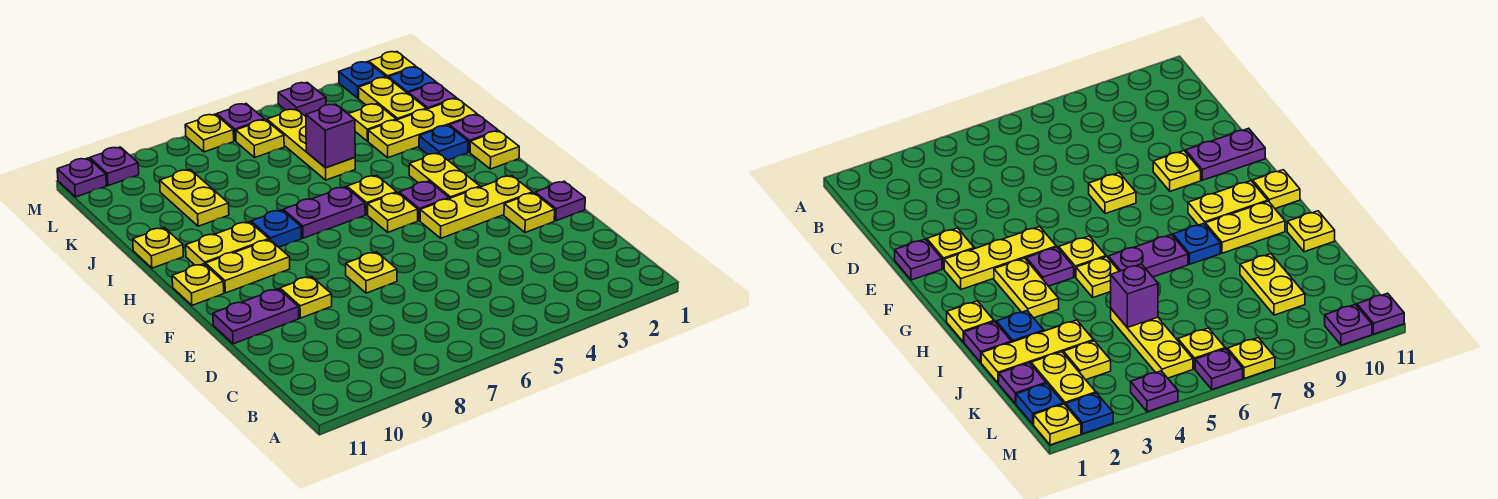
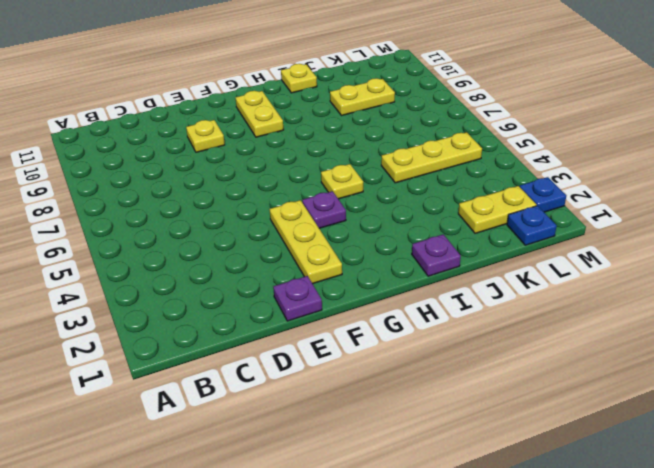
none -> yellow plate E2 level 1
none -> yellow plate E7 level 1
none -> purple plate E10:E11 level 1
none -> yellow plate G3:H3 level 1

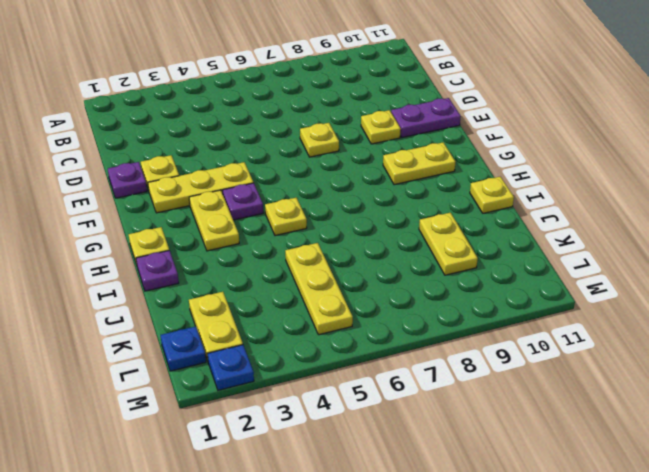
none -> yellow plate G5 level 1
none -> yellow plate G11 level 1
none -> purple plate H6:H7 level 1
none -> blue plate H8 level 1

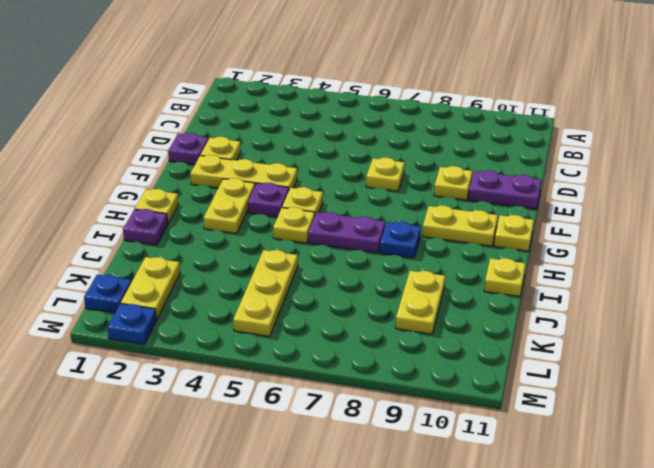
none -> yellow plate H9:H10 level 1
none -> blue plate I2 level 1
none -> yellow plate J1:J3 level 1
none -> purple plate K1 level 1

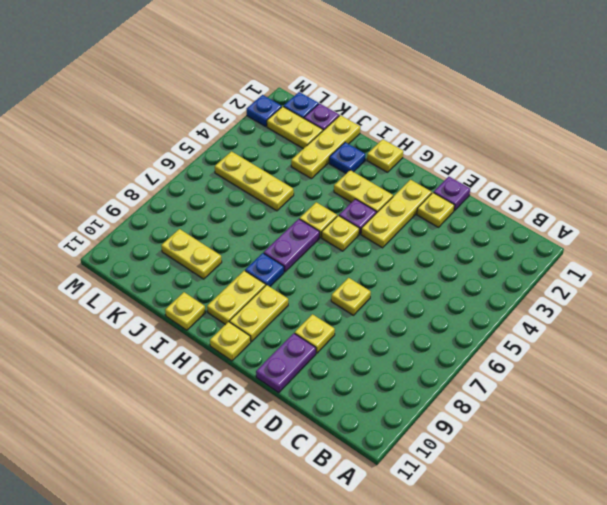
none -> purple plate I1 level 1
none -> yellow plate K3 level 1
none -> yellow plate L6 level 1
none -> yellow plate M1 level 1

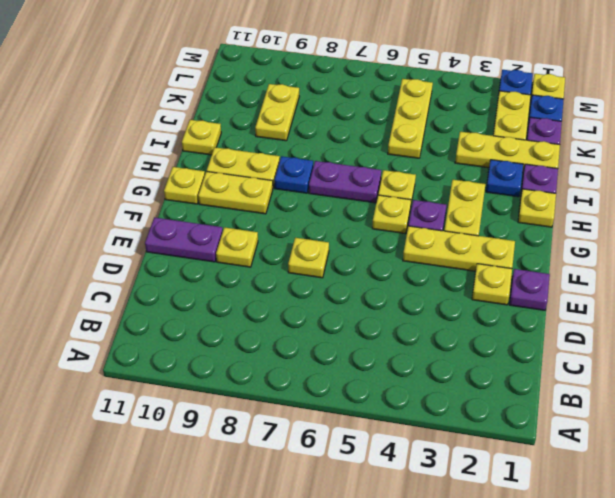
none -> yellow plate K3 level 1
none -> yellow plate L6 level 1
none -> purple plate M4 level 1
none -> purple plate M6 level 1

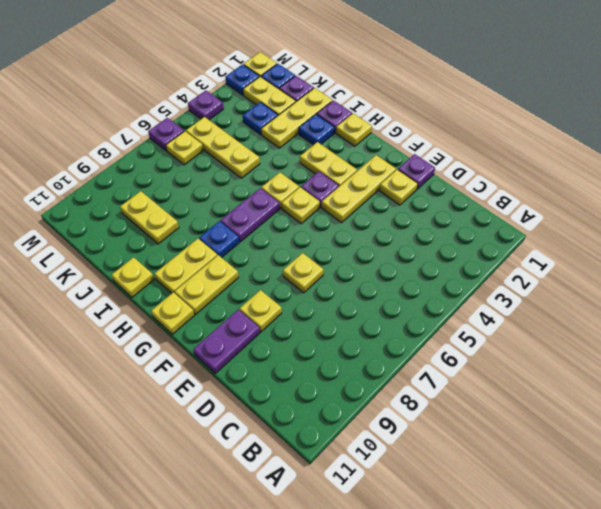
blue plate K3 level 1 -> yellow plate K3 level 1
none -> yellow plate M7 level 1
none -> purple plate M10 level 1
none -> purple plate M11 level 1
none -> purple brick J5 level 2

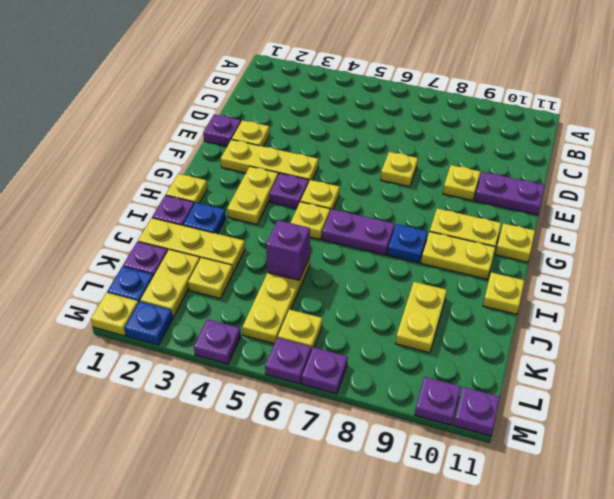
purple plate M7 level 1 -> yellow plate M7 level 1

